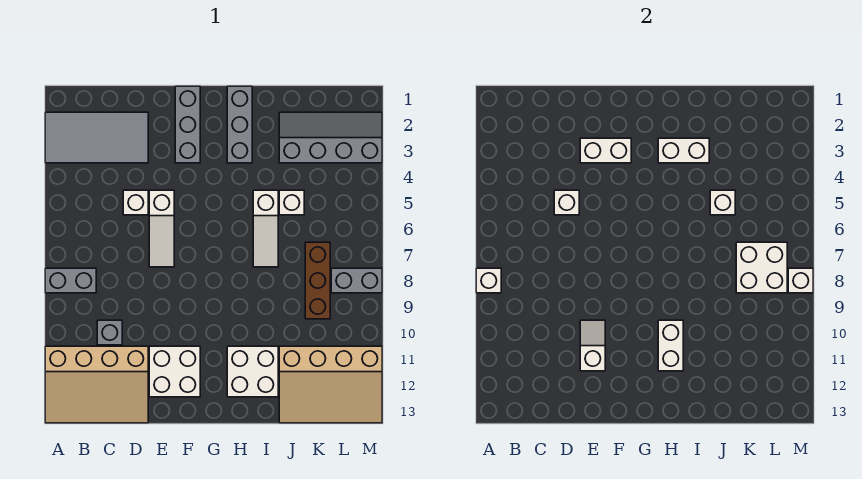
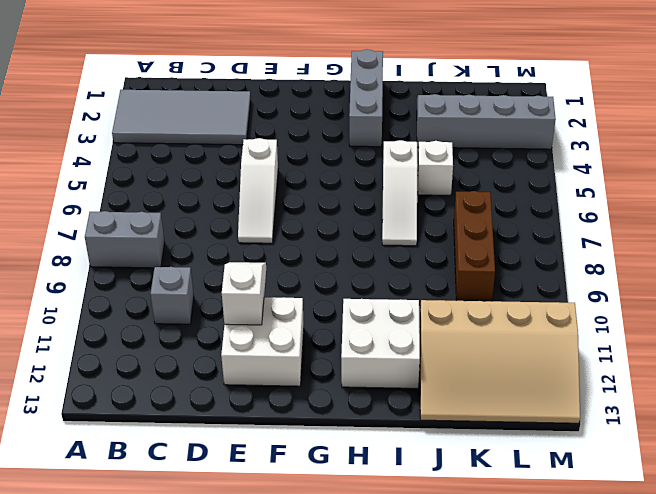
none -> tan slope A11:D13 level 1 top 11
none -> white brick D5 level 1
none -> grey brick F1:F3 level 1

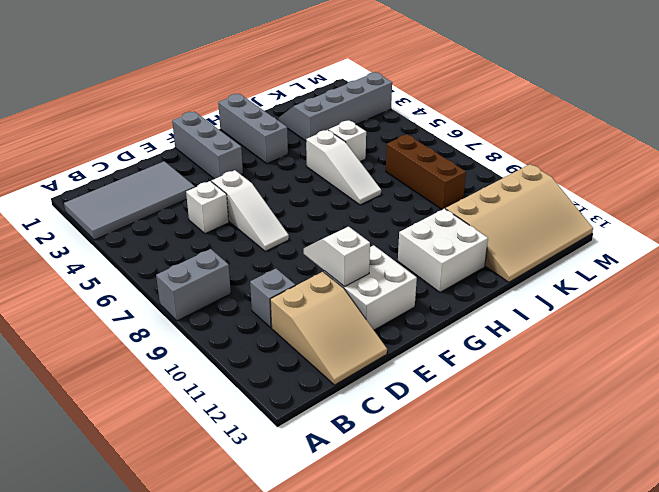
tan slope C11:D13 level 1 top 11 -> tan slope A11:D13 level 1 top 11
none -> grey brick L8:M8 level 1
none -> white brick A8 level 2
none -> white brick D5 level 2

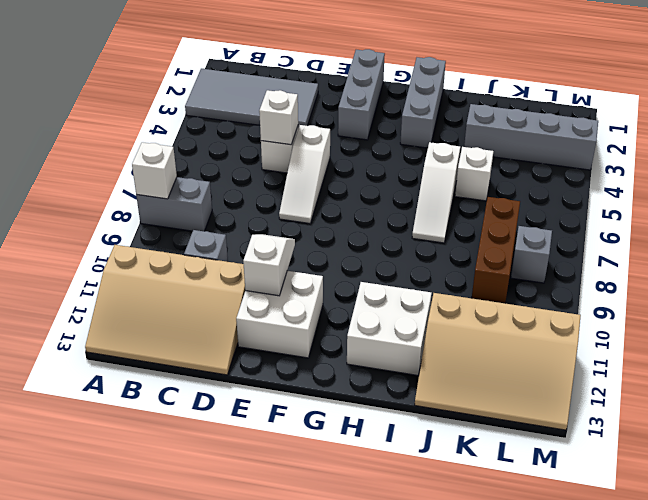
grey brick L8 level 1 -> grey brick L8:M8 level 1
none -> white brick E3:F3 level 2
none -> white brick H3:I3 level 2
none -> white brick H10:H11 level 2

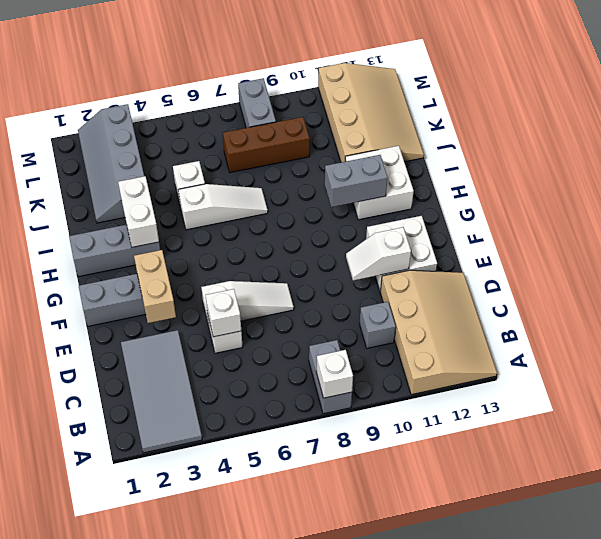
tan brick E3:F3 level 2 -> white brick E3:F3 level 2
grey brick H10:H11 level 2 -> white brick H10:H11 level 2
none -> white brick J5 level 2
none -> white brick K7:L8 level 2
none -> white brick M8 level 2

